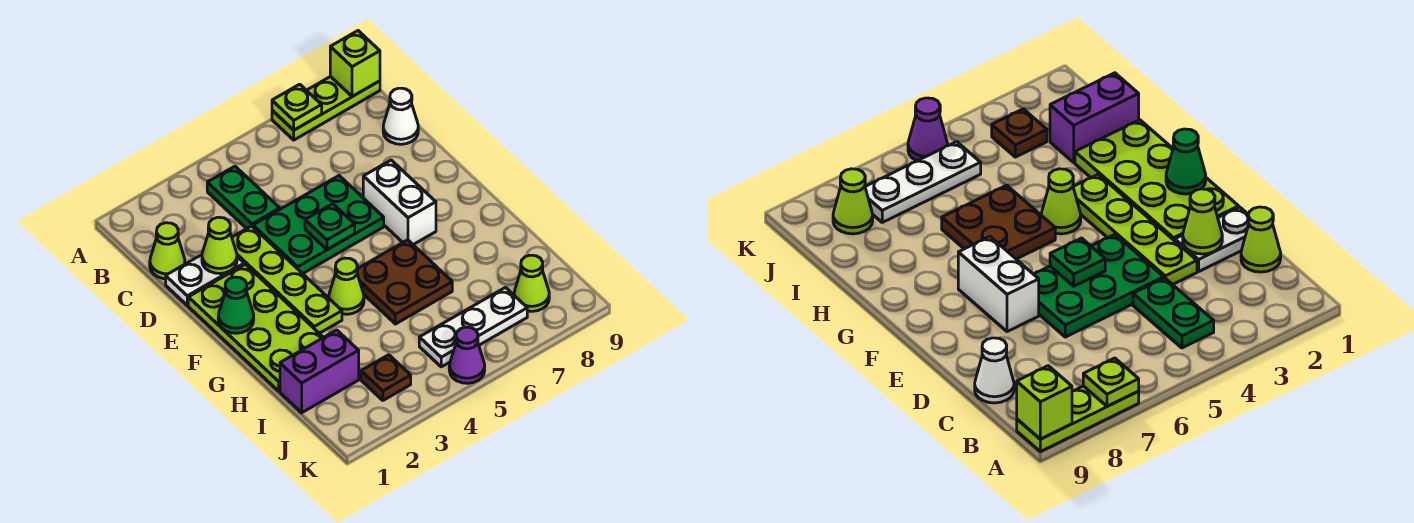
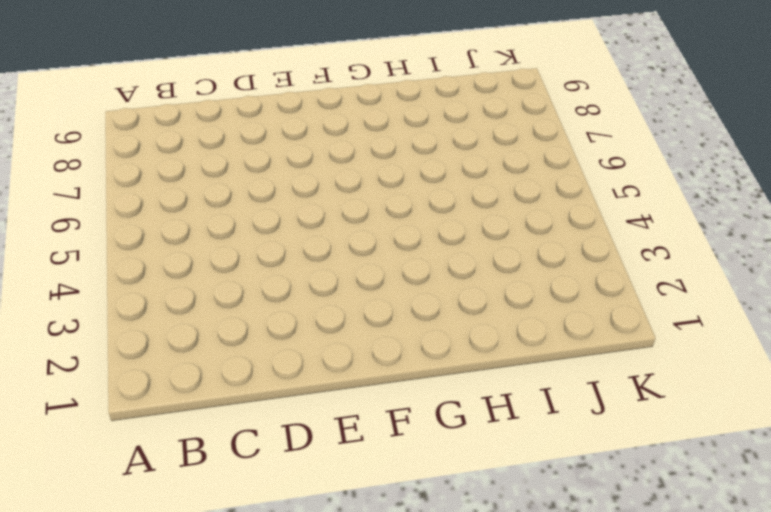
none -> lime plate A7:A9 level 1
none -> green plate B4:C4 level 1
none -> lime cone C1 level 1

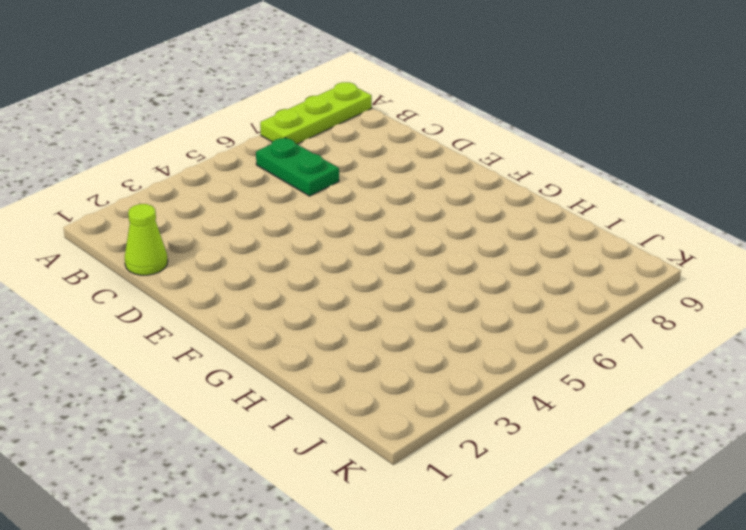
green plate B6:C6 level 1 -> green plate B4:C4 level 1
none -> white cone C9 level 1
none -> white plate D1:D2 level 1
none -> lime plate D3:G3 level 1

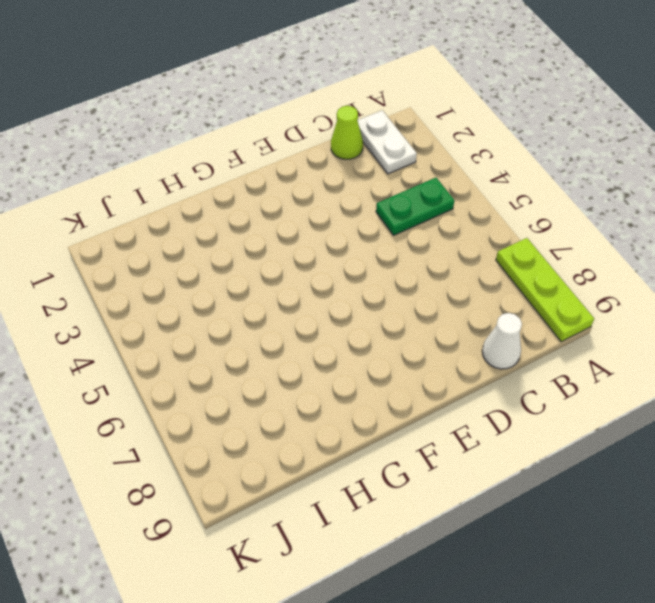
white plate B1:B2 level 1 -> white plate D1:D2 level 1
none -> lime plate D3:G3 level 1
none -> green plate D4:E6 level 1
none -> lime plate E1:H2 level 1

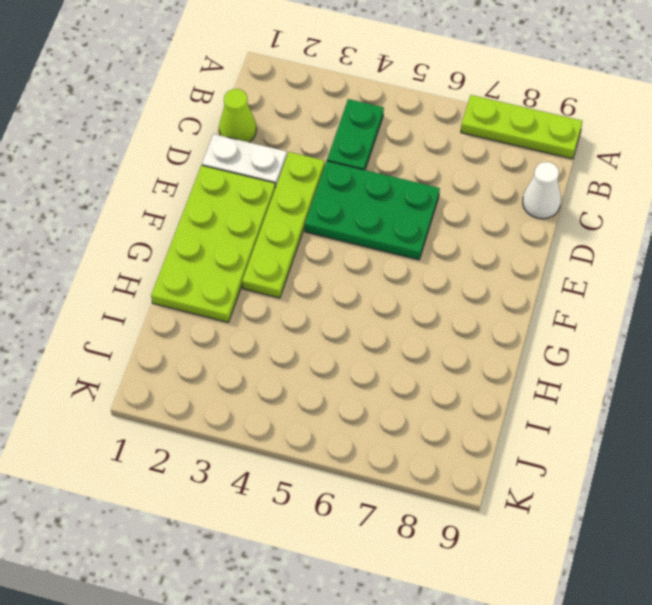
none -> white brick E7:F7 level 1
none -> lime cone G4 level 1
none -> brown plate G5:H6 level 1

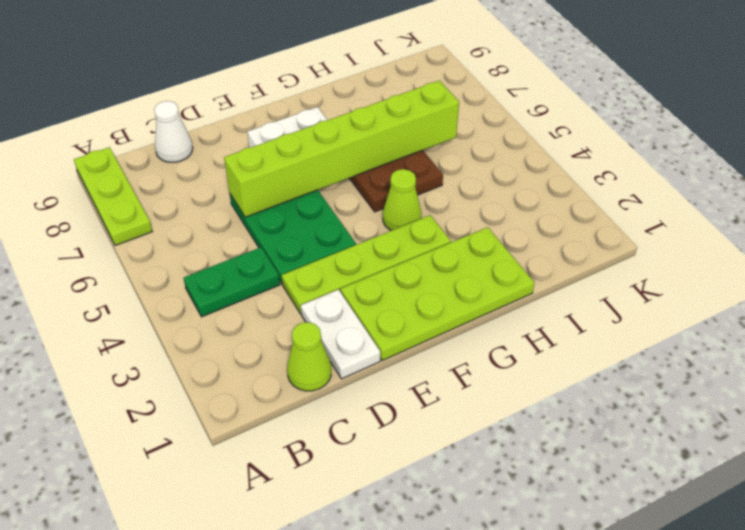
lime brick D6:I6 level 2 -> none
none -> purple brick I1:I2 level 1
none -> brown plate J3 level 1
none -> white plate J5:J7 level 1

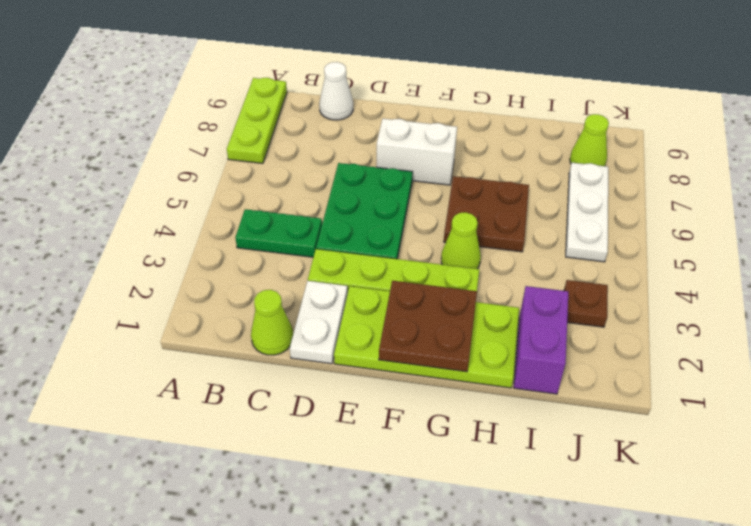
brown plate F1:G2 level 2 -> green cone F1 level 2
none -> purple cone K5 level 1
none -> lime plate A7 level 2
none -> lime brick A9 level 2

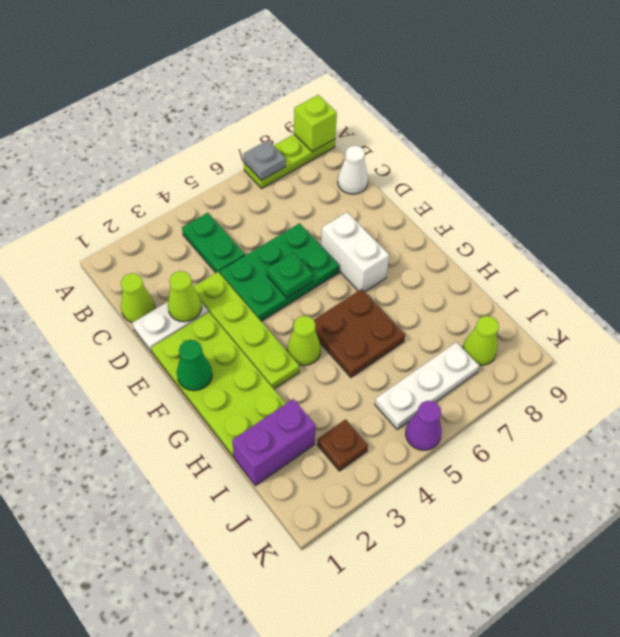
grey plate A7 level 2 -> lime plate A7 level 2

